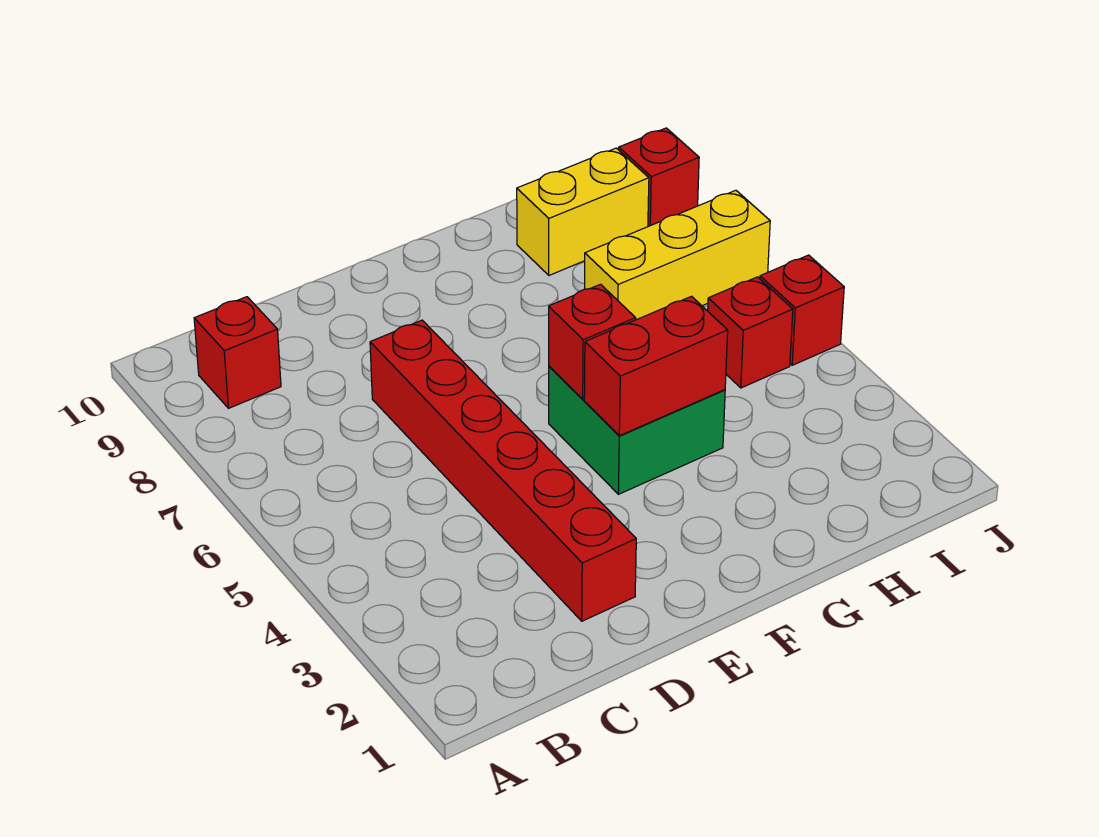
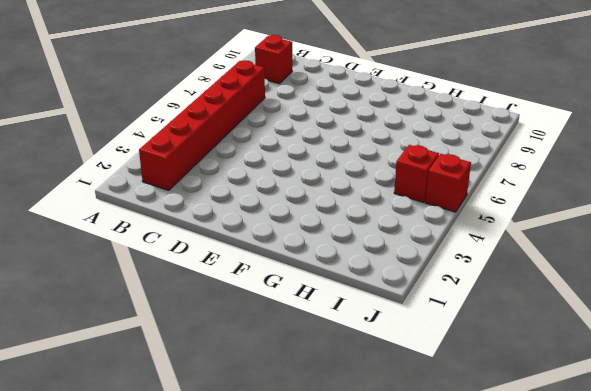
red brick B2:B7 level 1 -> red brick D2:D7 level 1
none -> green brick F4:G5 level 1
none -> yellow brick H7:J7 level 1

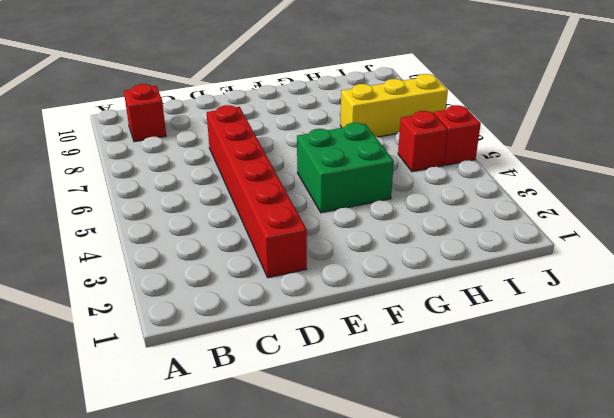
none -> yellow brick H9:I9 level 1
none -> red brick J9 level 1

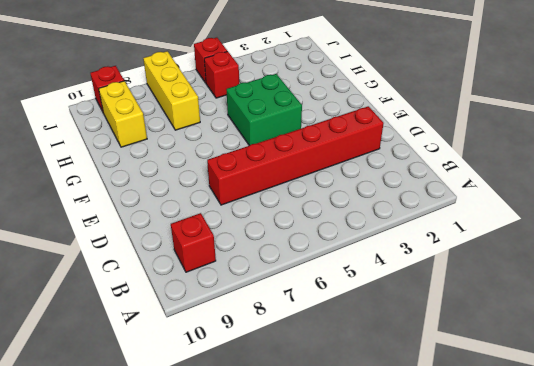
none -> red brick F4:G4 level 2
none -> red brick F5 level 2

